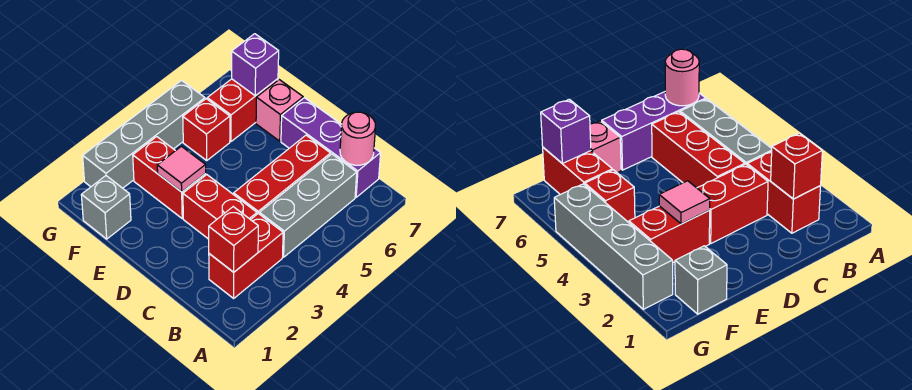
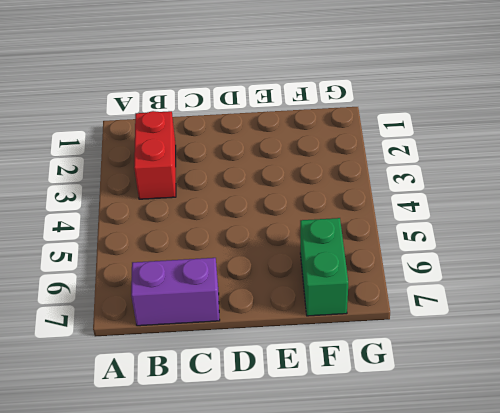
purple brick B7:C7 level 1 -> purple brick B7:D7 level 1
green brick F6:F7 level 1 -> red brick F6:F7 level 1
none -> grey brick B4:B6 level 1
none -> red brick C3:D3 level 1
none -> red brick C4:C6 level 1

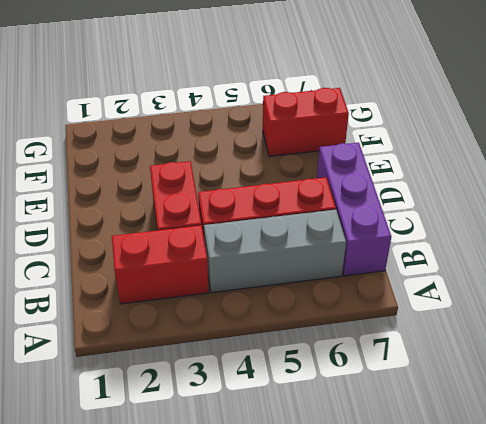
none -> red brick E3:F3 level 1
none -> pink brick E7 level 1
none -> grey brick F1 level 1

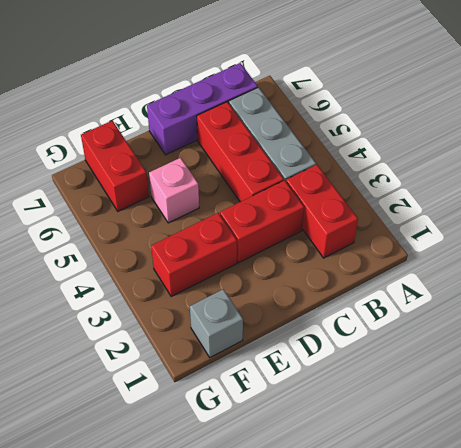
pink brick E5 level 1 -> pink brick E7 level 1
none -> red brick F5 level 1
none -> grey brick G2:G5 level 1
none -> red brick B2 level 2

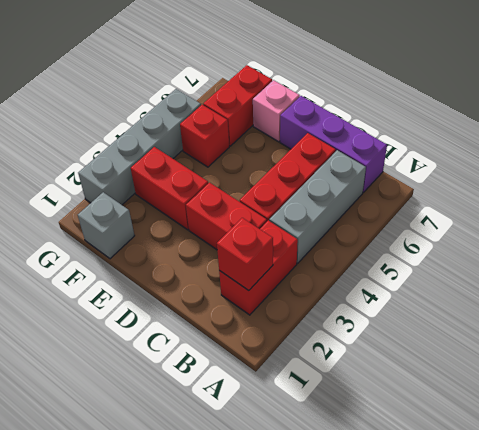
none -> pink round brick B7 level 2
none -> pink tile E3 level 2
none -> purple brick F7 level 2

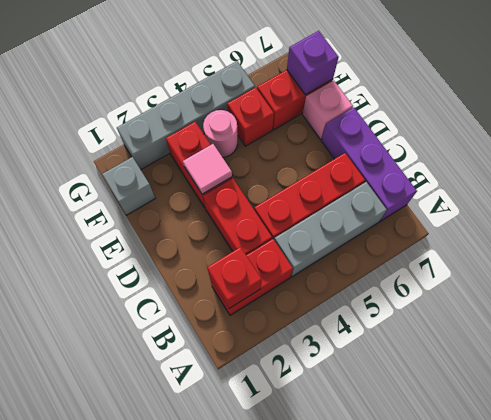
pink round brick F4 level 1 -> pink round brick B7 level 2

